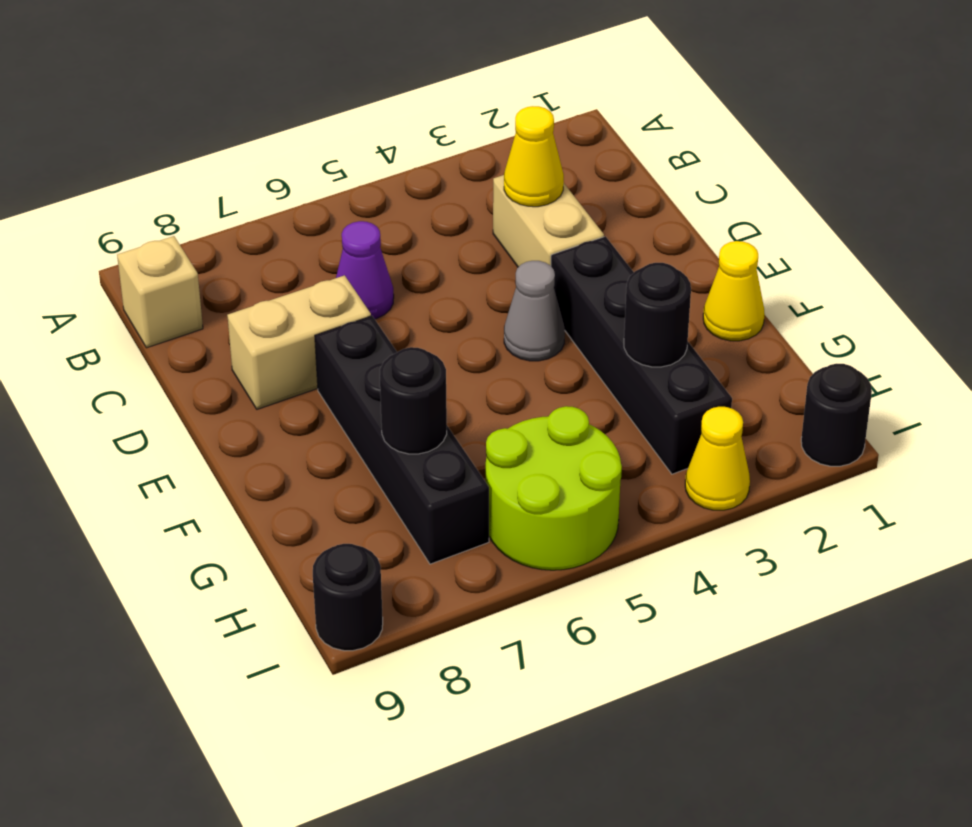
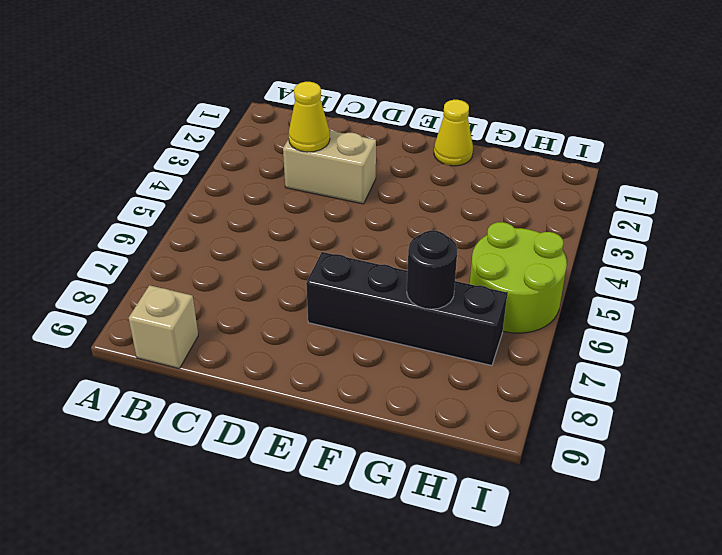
none -> purple cone C6 level 1
none -> tan brick D7:D8 level 1
none -> black brick E3:H3 level 1

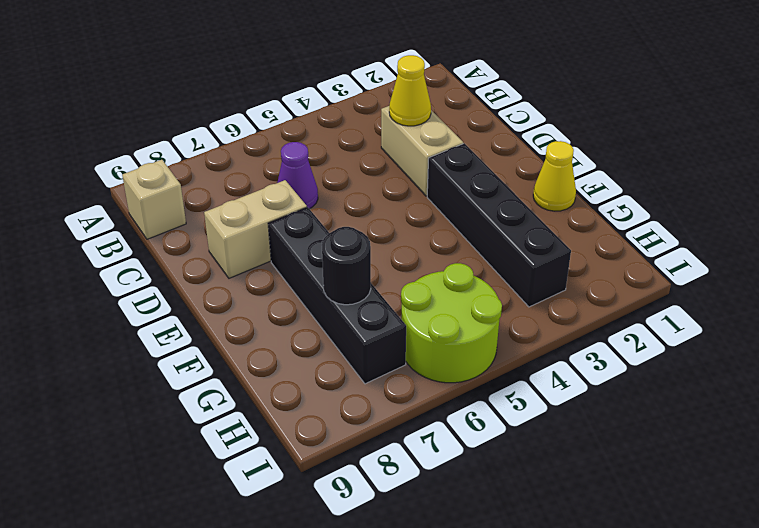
none -> grey cone E4 level 1
none -> black round brick I1 level 1
none -> yellow cone I3 level 1

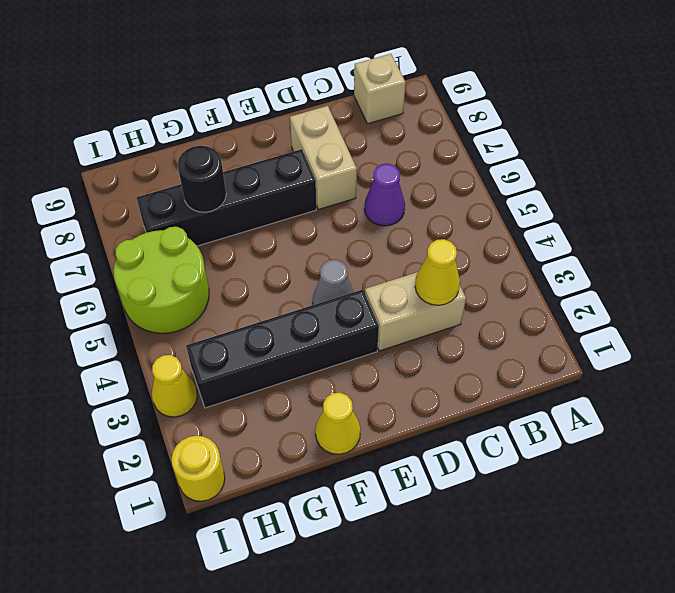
yellow round brick I1 level 1 -> black round brick I1 level 1
none -> black round brick I9 level 1
none -> black round brick G3 level 2

